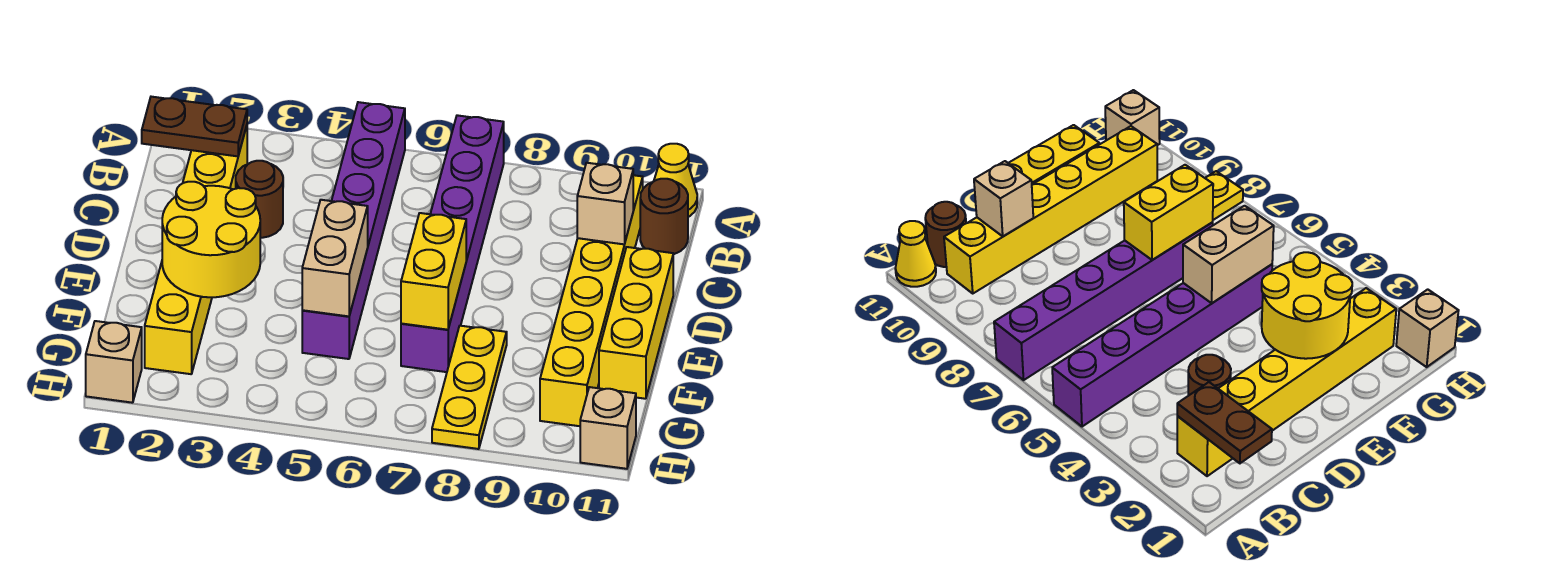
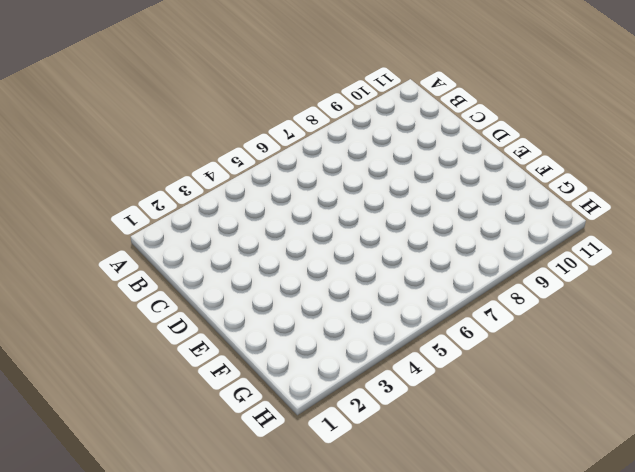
none -> purple brick A5:F5 level 1
none -> purple brick A7:F7 level 1
none -> yellow cone A11 level 1

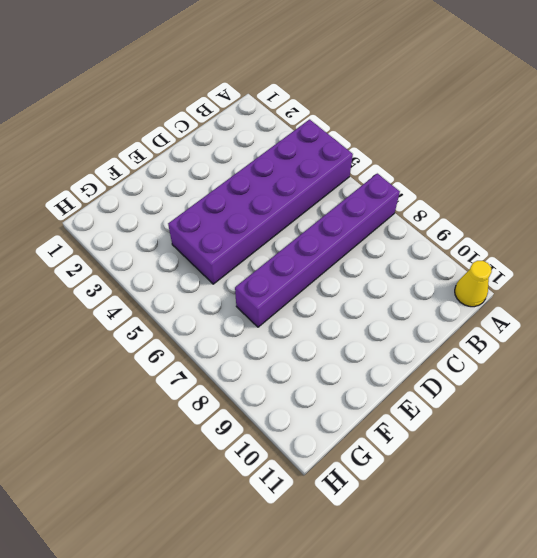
purple brick A4:F5 level 1 -> purple brick A5:F5 level 1
none -> yellow brick B2:G2 level 1
none -> yellow brick B10:G10 level 1
none -> brown round brick B11 level 1

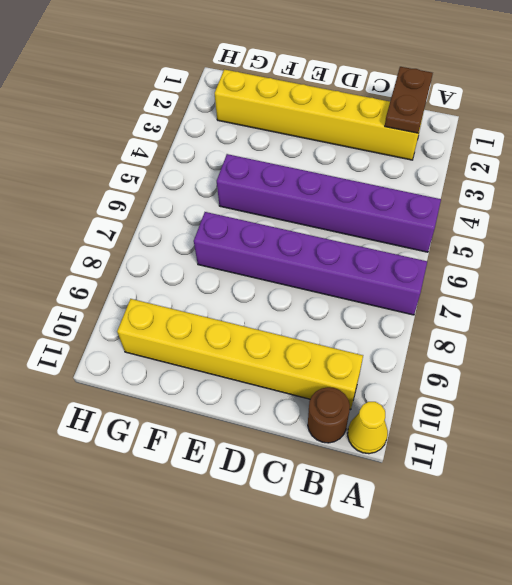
none -> brown round brick C3 level 1
none -> yellow brick D11:F11 level 1
none -> yellow plate F8:H8 level 1

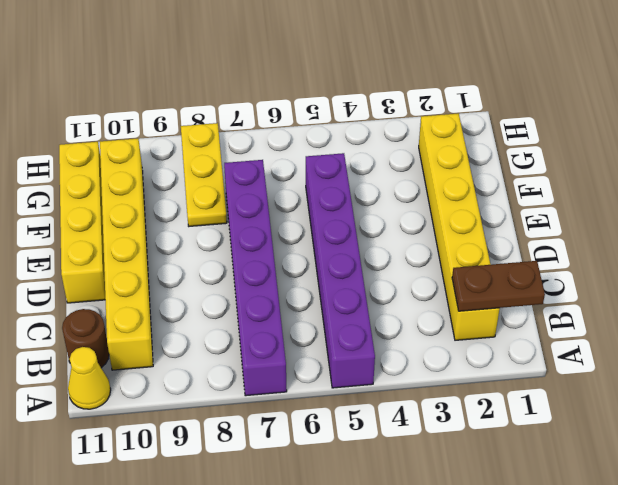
yellow brick D11:G11 level 1 -> yellow brick D11:F11 level 1
none -> brown round brick C3 level 1
none -> tan brick H1 level 1
none -> tan brick H11 level 1

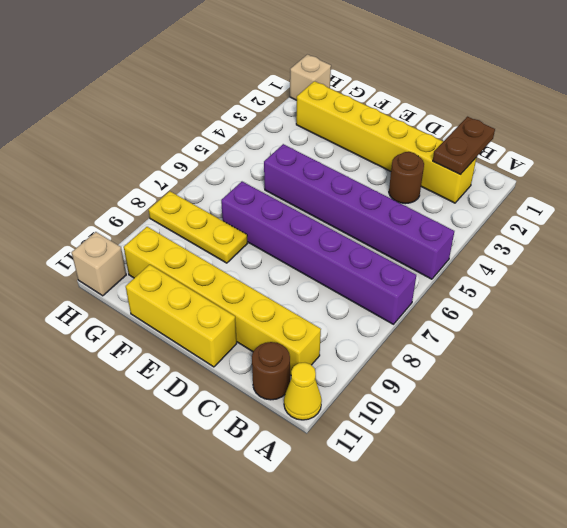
none -> tan brick C10 level 2
none -> yellow round brick E2:F3 level 2
none -> tan brick E5:F5 level 2

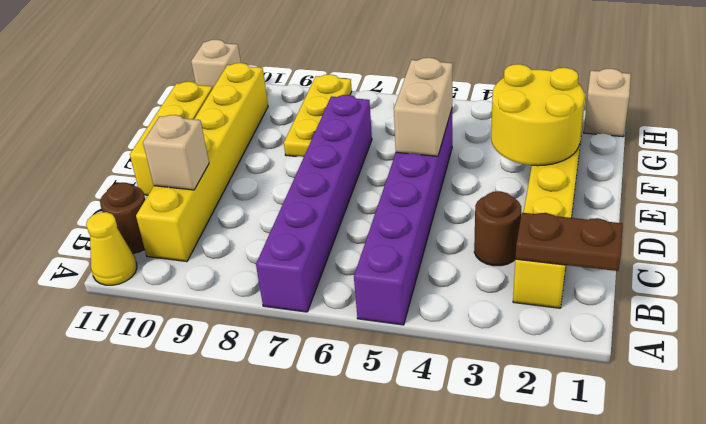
none -> yellow brick E7:F7 level 2

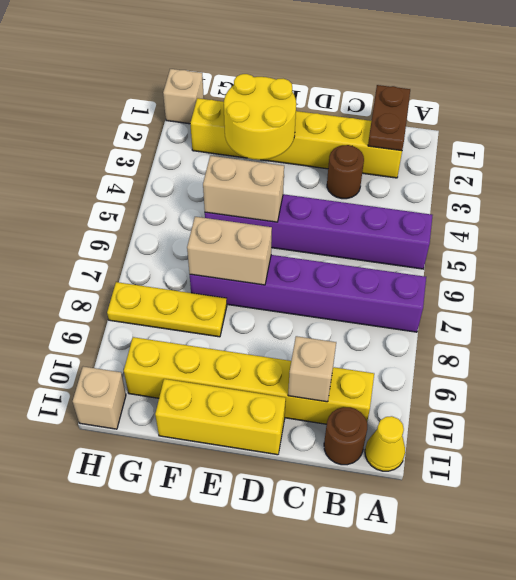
tan brick E7:F7 level 2 -> yellow brick E7:F7 level 2

